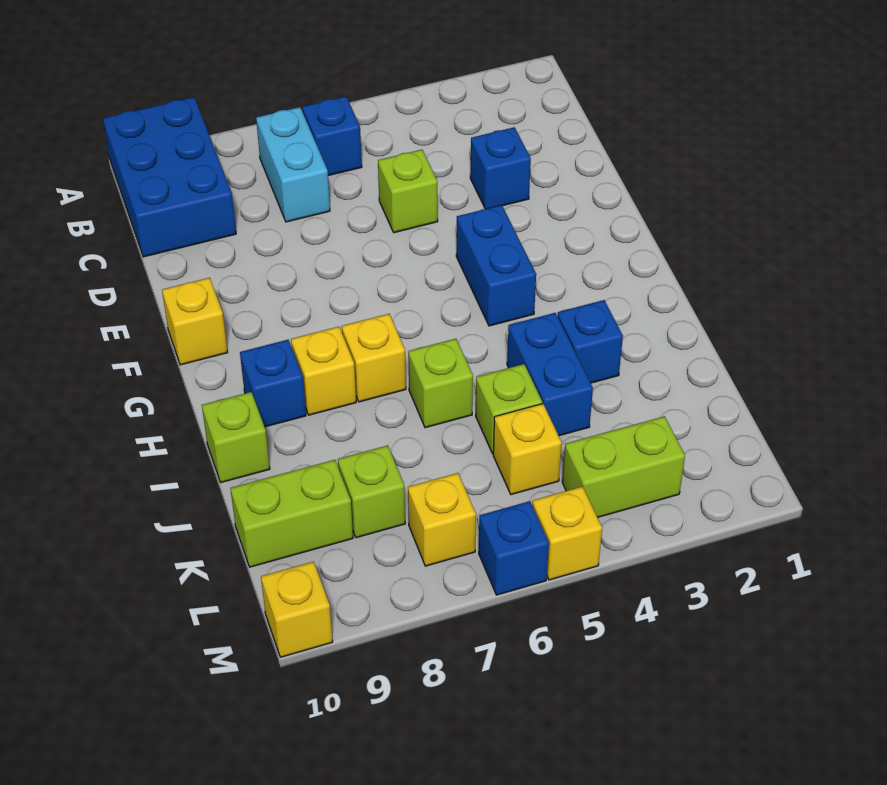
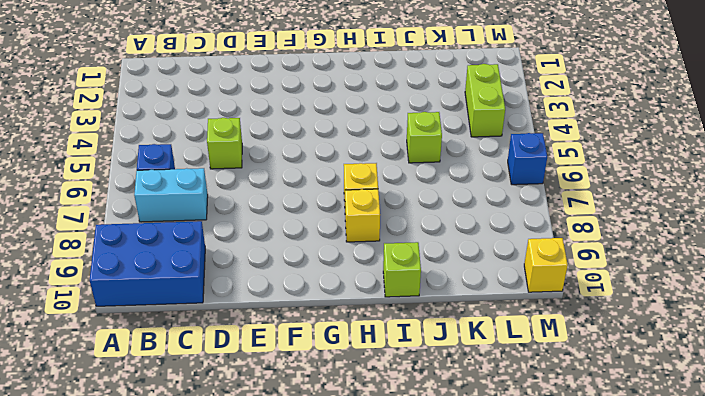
none -> blue brick D3 level 1
none -> blue brick F4:G4 level 1
none -> yellow brick F10 level 1

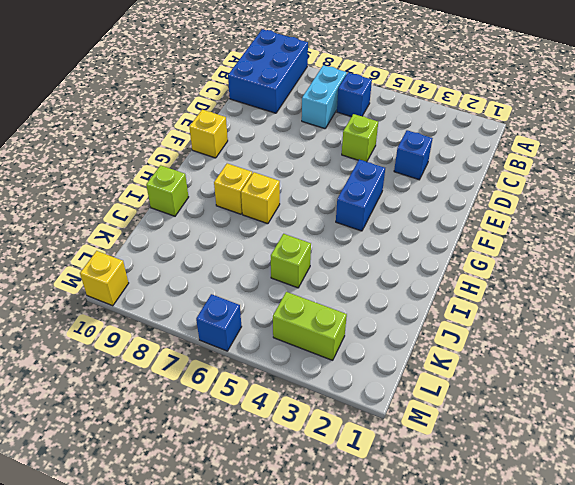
none -> blue brick H9 level 1
none -> blue brick I3 level 1
none -> blue brick I4:J4 level 1

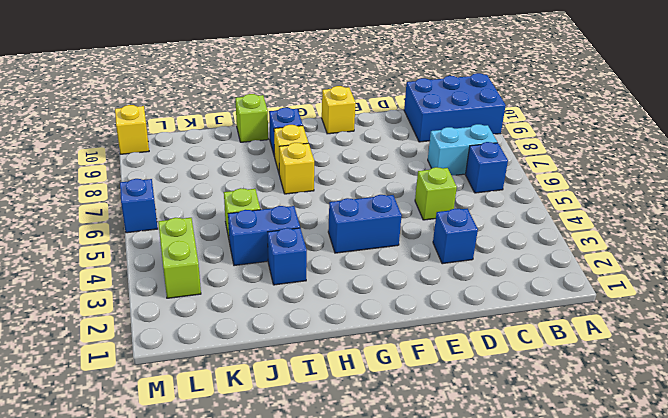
none -> lime brick I6 level 1
none -> yellow brick K5 level 1
none -> lime brick K8 level 1

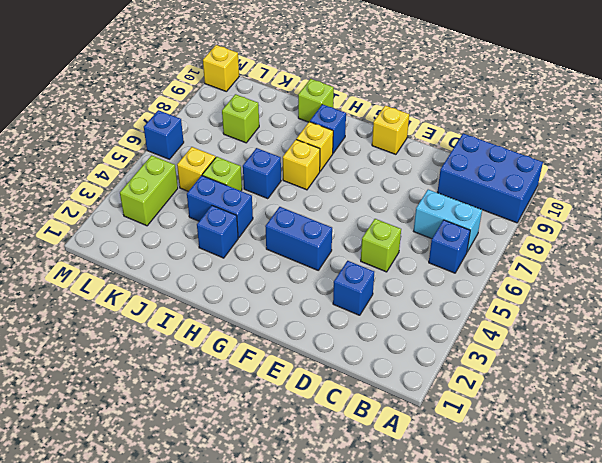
blue brick I6 level 1 -> lime brick I6 level 1
none -> lime brick K9:K10 level 1
none -> yellow brick L7 level 1
none -> yellow brick M5 level 1

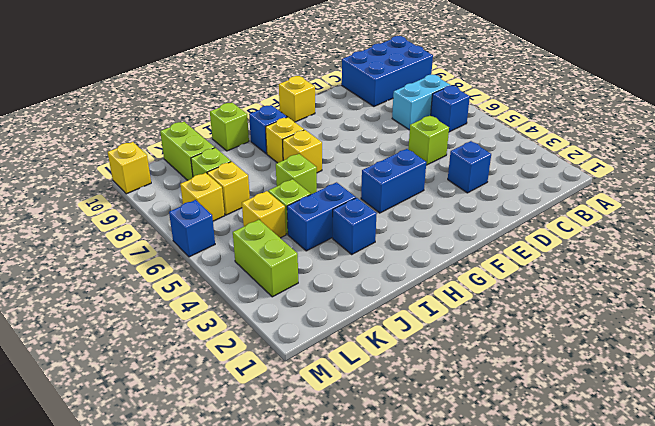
yellow brick K7 level 1 -> yellow brick M5 level 1

